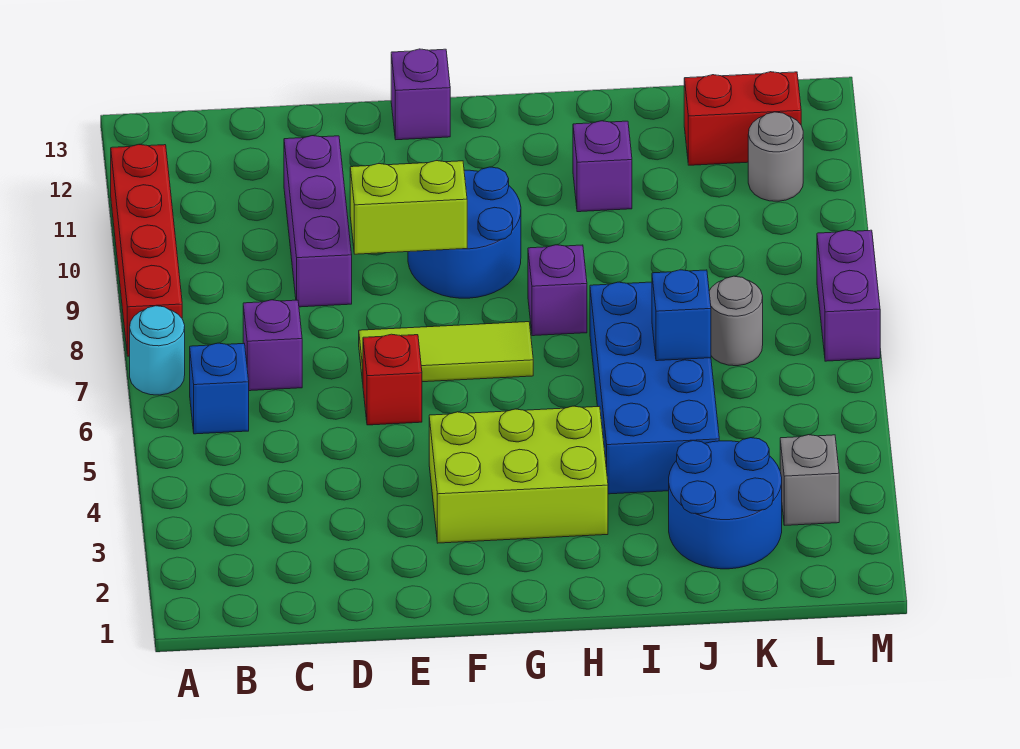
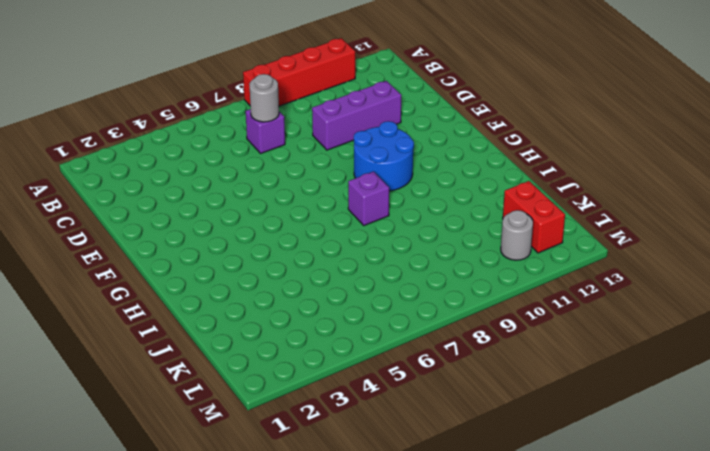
grey round brick C7 level 2 -> grey round brick K7 level 1
none -> cyan round brick A7 level 1
none -> blue brick B6 level 1
none -> red brick E6 level 1

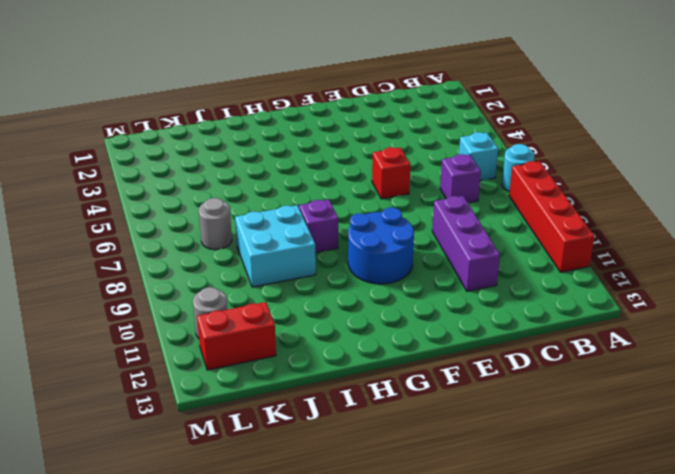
cyan brick B6 level 1 -> blue brick B6 level 1
cyan brick I8:J9 level 1 -> none
none -> lime tile E7:G7 level 1
none -> lime brick F3:H4 level 1
none -> purple brick F13 level 1

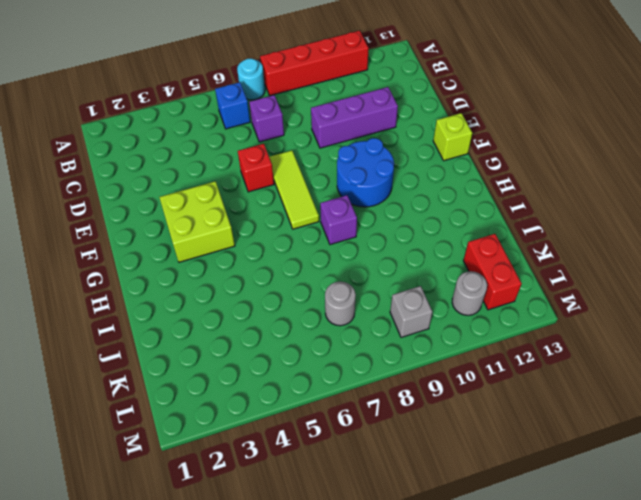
lime brick F3:G4 level 1 -> lime brick F3:H4 level 1
lime brick F13 level 1 -> purple brick F13 level 1
grey brick L9 level 1 -> grey brick L3 level 1
none -> blue brick I4:J7 level 1
none -> purple brick I11 level 1
none -> blue round brick J2:K3 level 1

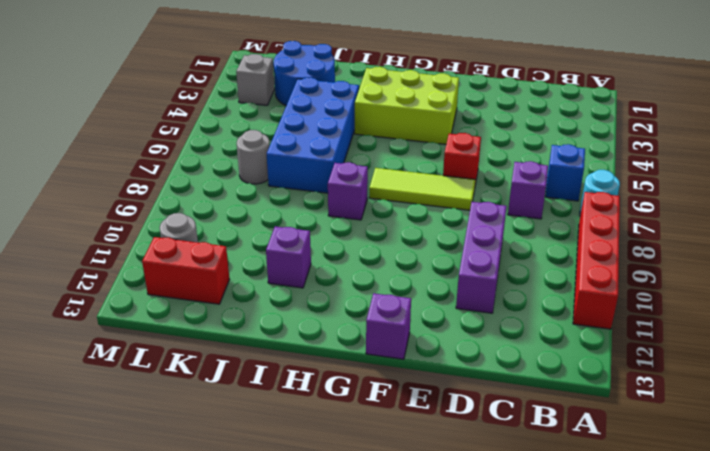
none -> blue round brick F9:G10 level 1
none -> purple brick M7:M8 level 1
none -> lime brick E9:F9 level 2

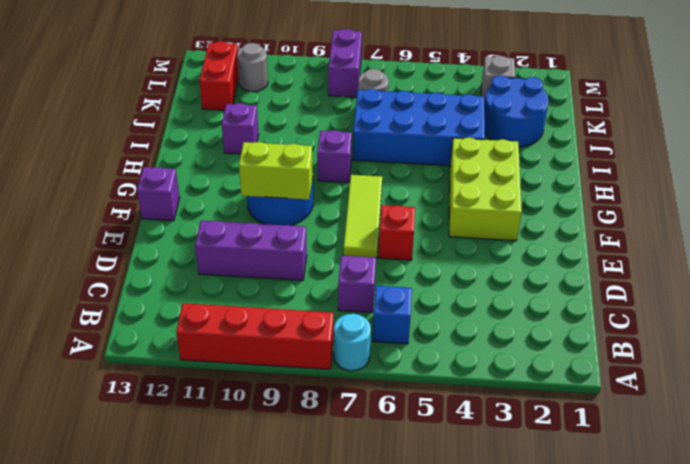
lime brick F9:F10 level 2 -> lime brick E9:F9 level 2
purple brick L8:M8 level 1 -> purple brick M7:M8 level 1
none -> blue brick J6 level 2

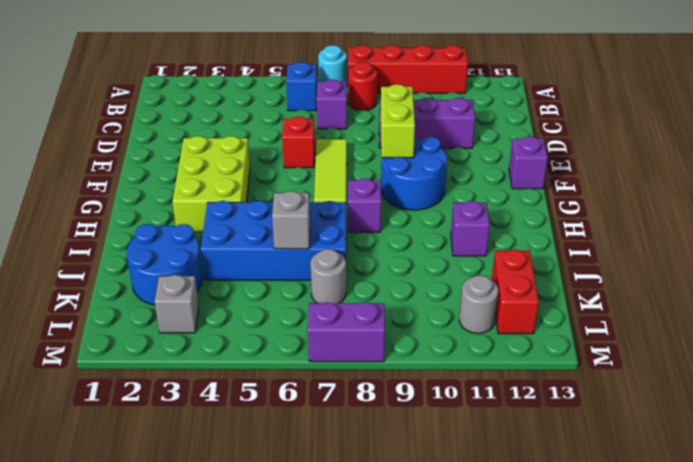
red round brick B8 level 1 -> none
grey brick J6 level 2 -> blue brick J6 level 2

